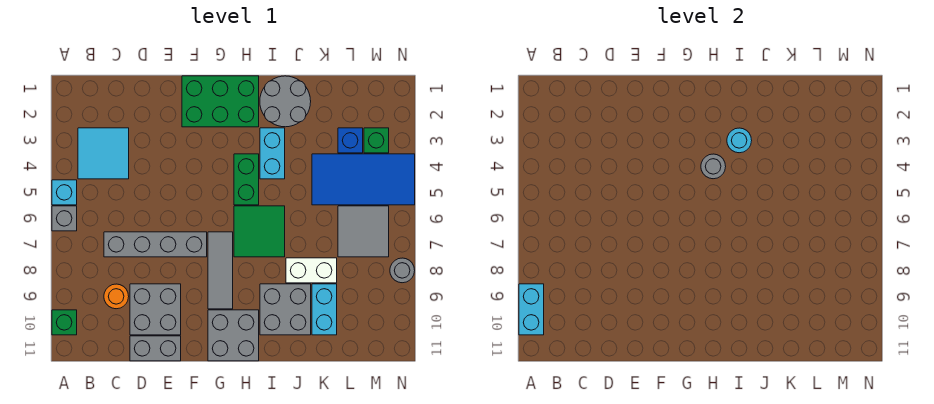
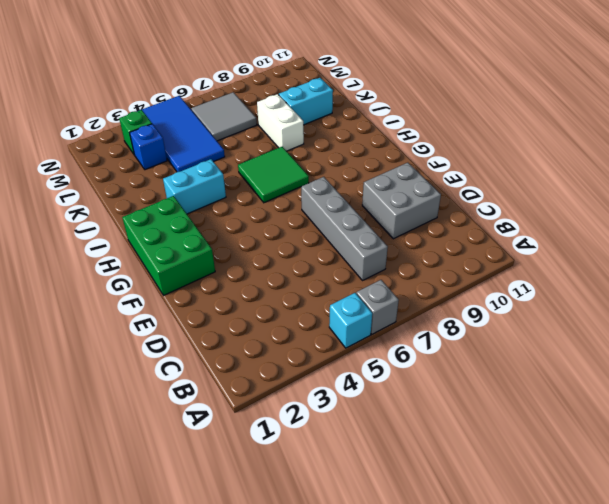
none -> green brick A10 level 1
none -> cyan tile B3:C4 level 1
none -> orange round brick C9 level 1

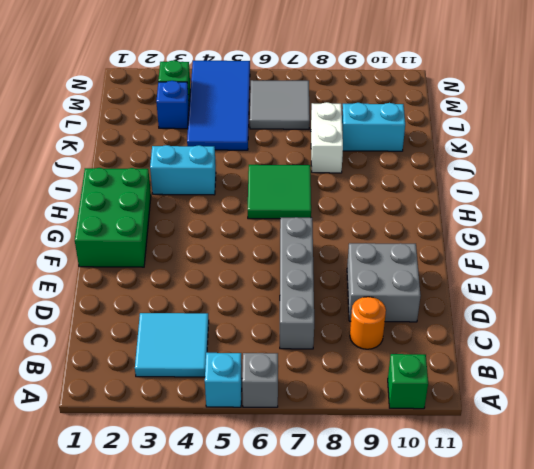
none -> grey brick D11:E11 level 1
none -> grey tile G7:G9 level 1
none -> grey brick G10:H11 level 1

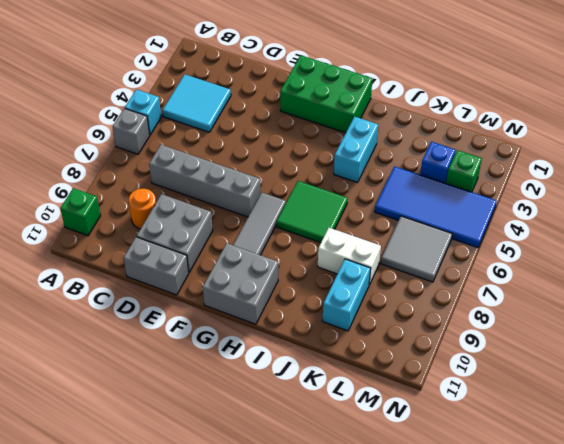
none -> green brick H4:H5 level 1
none -> grey round brick I1:J2 level 1
none -> grey brick I9:J10 level 1

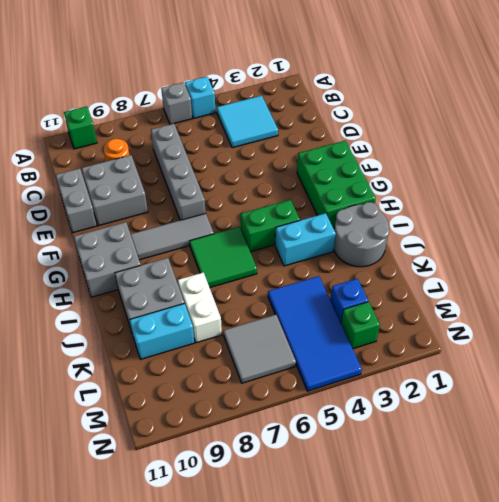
none -> grey round brick N8 level 1
none -> cyan brick A9:A10 level 2
none -> grey round brick H4 level 2

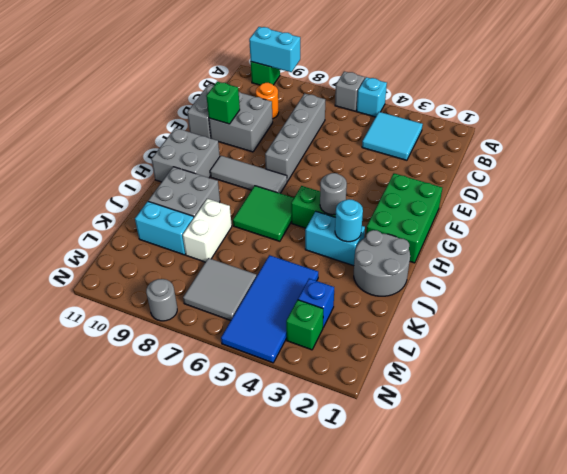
green brick E10 level 2 -> none

